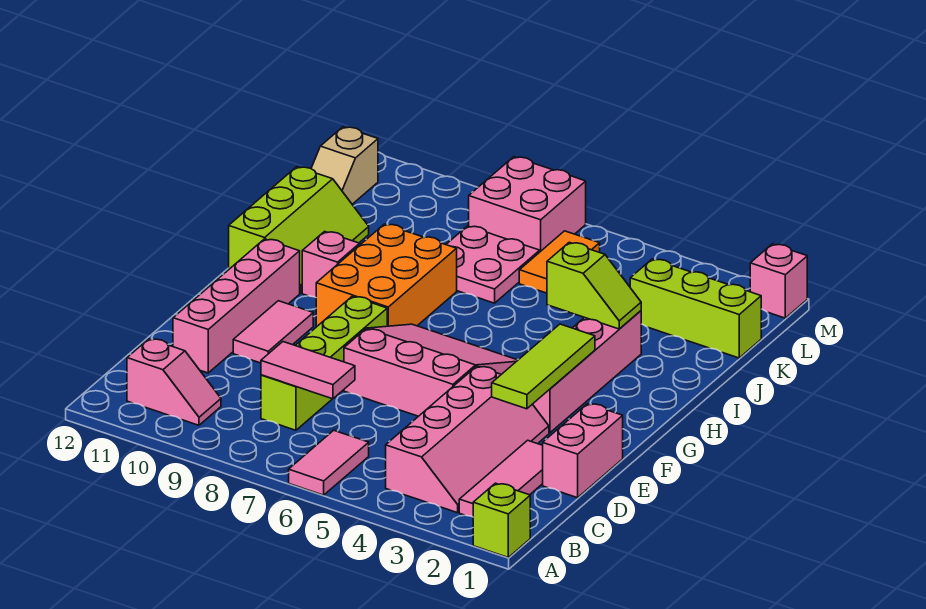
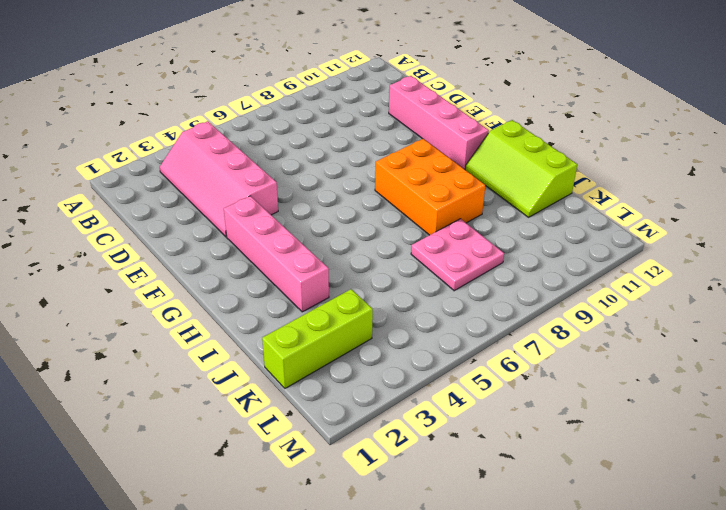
none -> lime brick A1 level 1
none -> pink tile A6:B6 level 1
none -> pink tile B2:D2 level 1

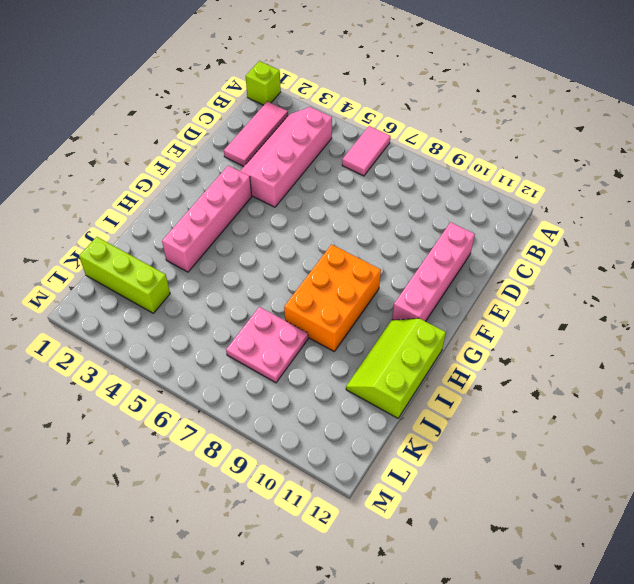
none -> pink slope B10:B11 level 1 top 11
none -> lime brick C8:F8 level 1
none -> pink brick D1:E1 level 1

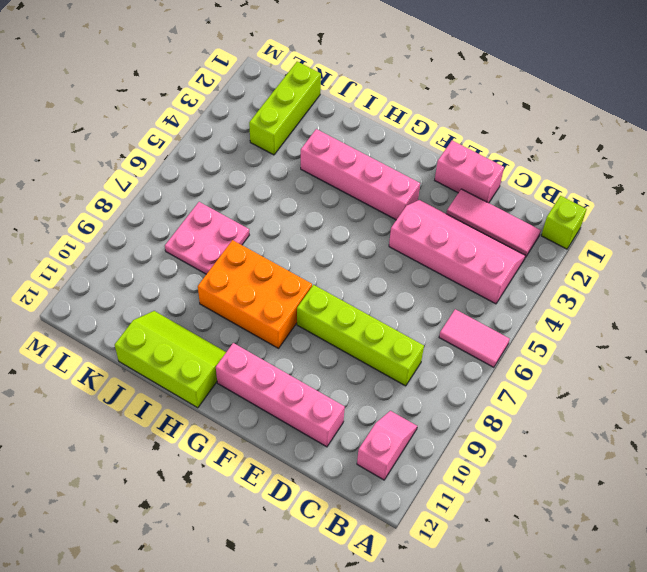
none -> pink slope E5:G7 level 1 top E
none -> pink tile E10:F10 level 1
none -> pink brick H10 level 1

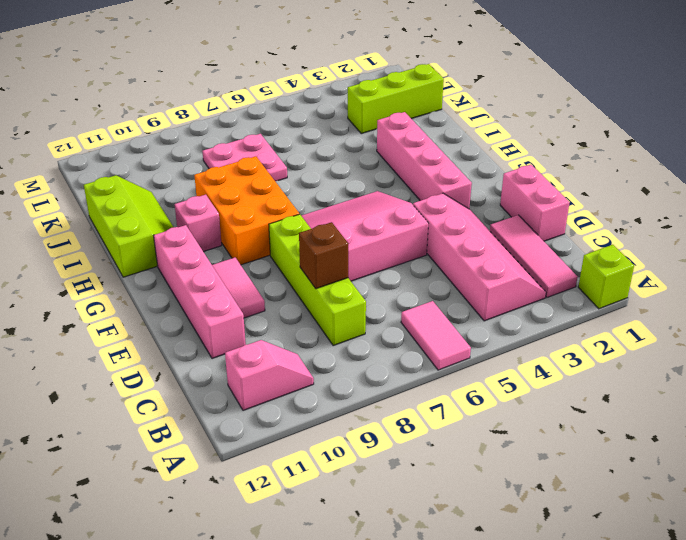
brown brick D8 level 2 -> none
none -> orange tile K6:L6 level 1
none -> tan slope K12:L12 level 1 top L
none -> pink brick L7:M8 level 1

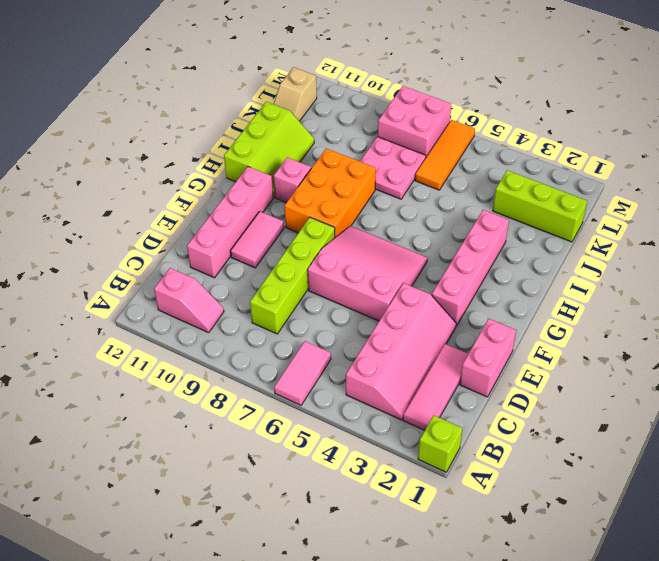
orange tile K6:M6 level 1 -> orange tile K6:L6 level 1
none -> pink brick M1 level 1
none -> pink tile C7:C8 level 2
none -> lime tile E3:G3 level 2

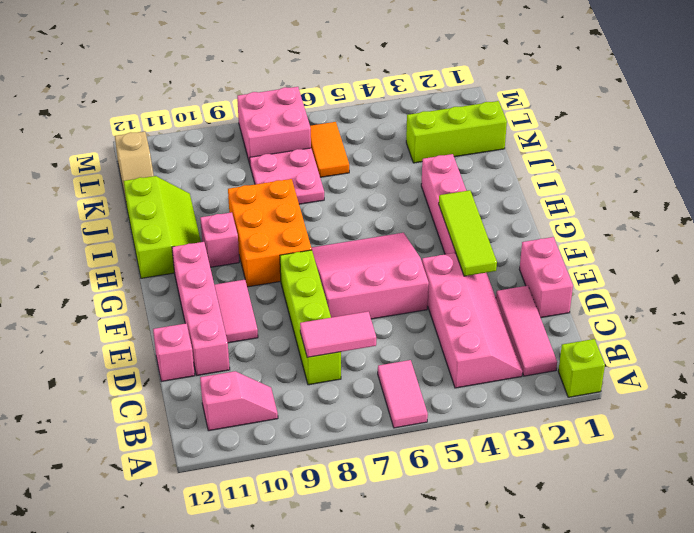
pink brick D12 level 1 -> pink brick M1 level 1
none -> lime slope I3:I4 level 2 top 4

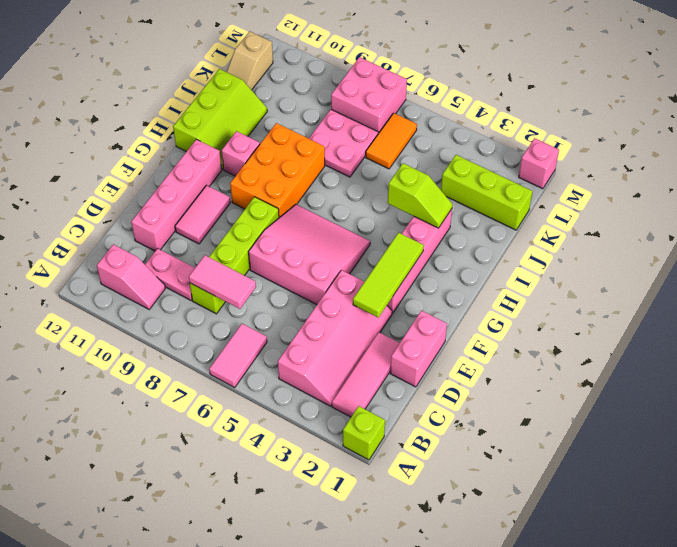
pink plate C9:C10 level 1 -> none

